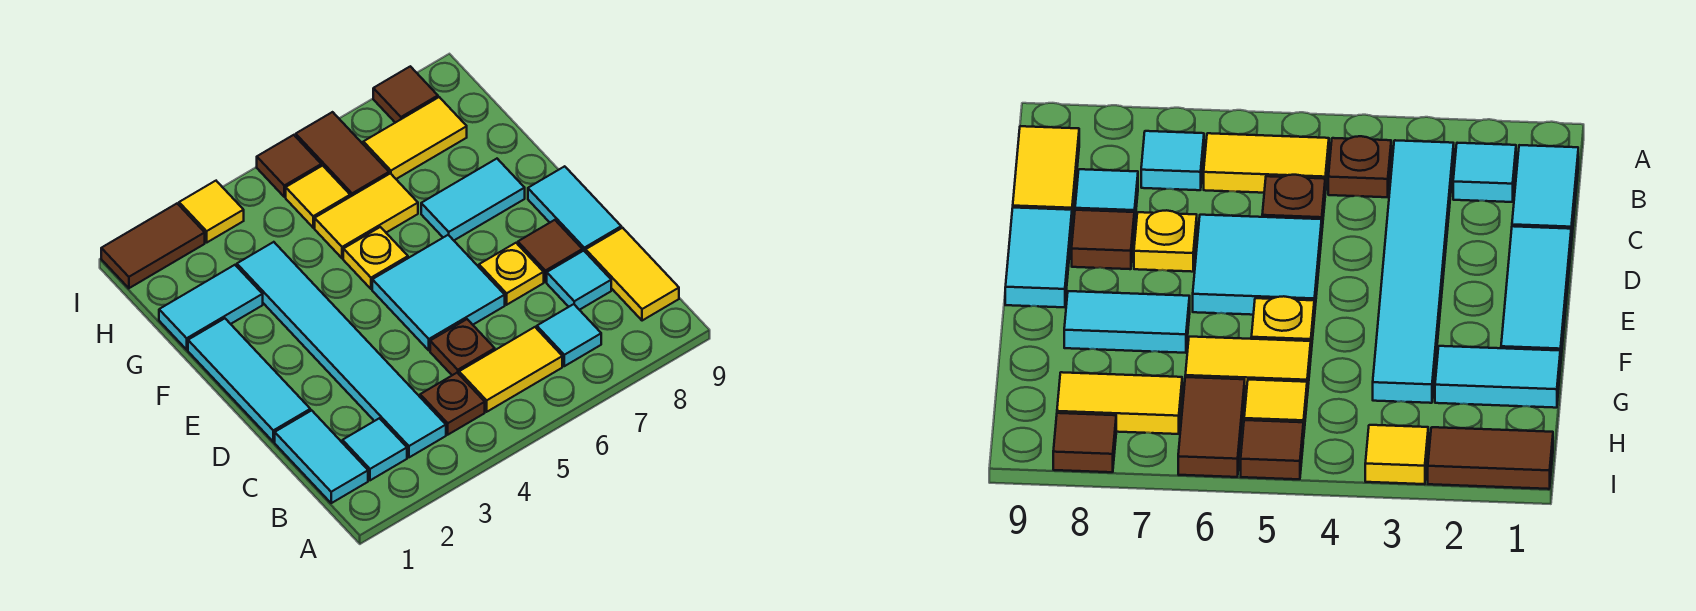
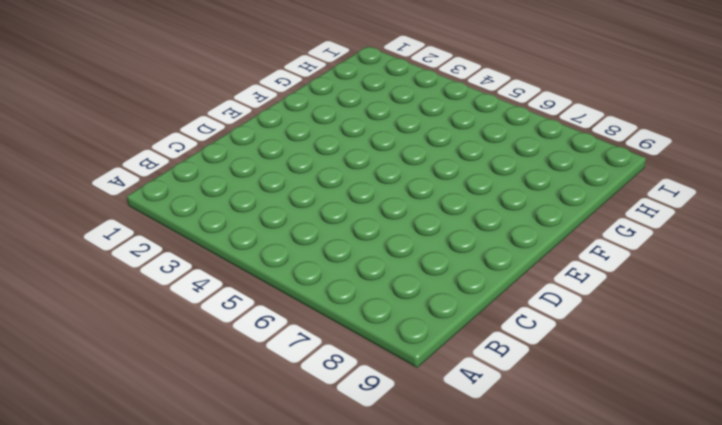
none -> cyan tile B1:C1 level 1
none -> cyan tile B2 level 1
none -> cyan tile B3:G3 level 1

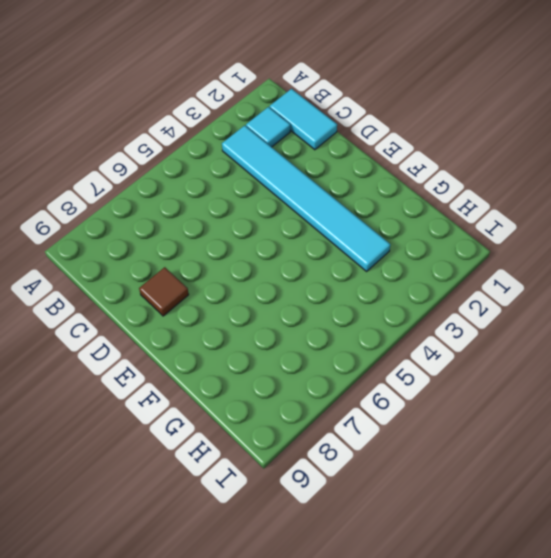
none -> brown plate B4 level 1
none -> yellow tile B5:B6 level 1
none -> cyan tile B7 level 1

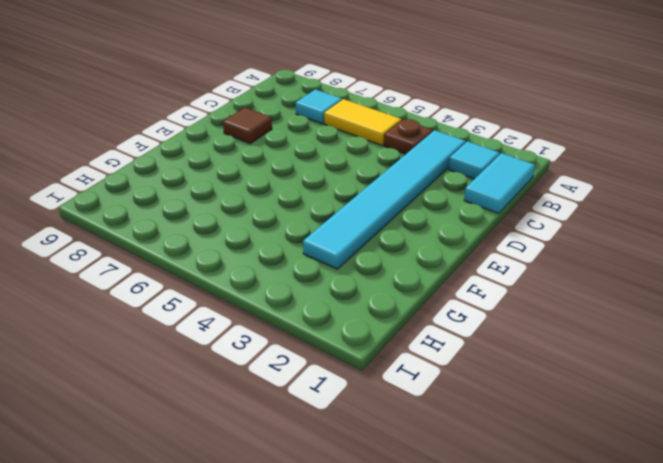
none -> yellow tile B9:C9 level 1
none -> brown plate C5 level 1
none -> cyan tile C8 level 1

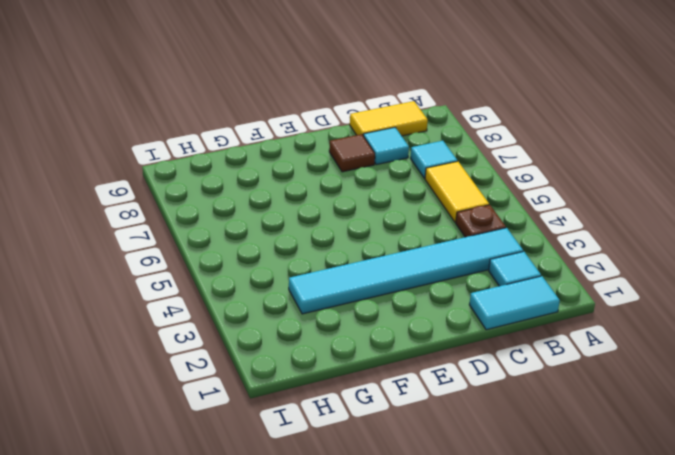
none -> brown plate C5 level 1
none -> cyan tile D1:F1 level 1
none -> cyan tile D5:E6 level 1

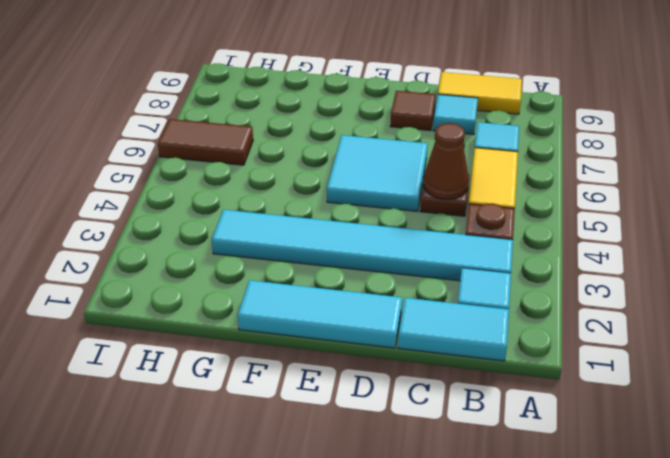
brown cone C5 level 2 -> none
none -> yellow plate D7 level 1
none -> cyan tile D9:E9 level 1
none -> yellow plate F5 level 1

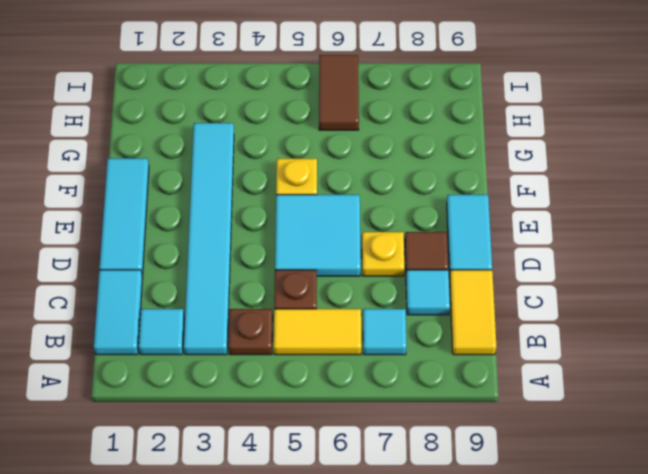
none -> cyan tile F7:F8 level 1
none -> cyan tile G1:G2 level 1
none -> yellow tile G5:G6 level 1

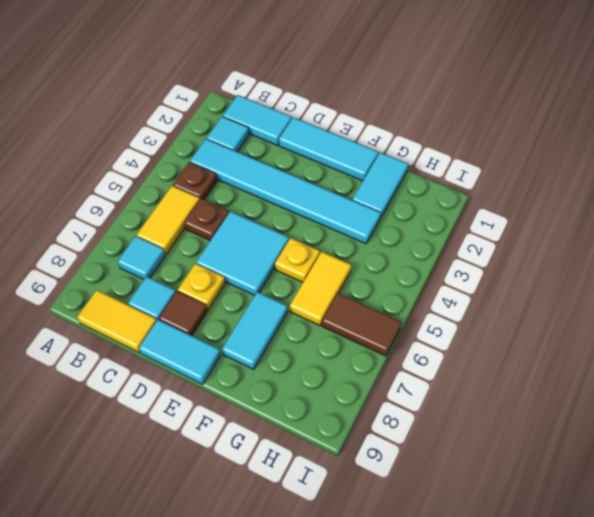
none -> yellow tile H5 level 1
none -> yellow tile H7:H8 level 1
none -> brown tile I1:I2 level 1

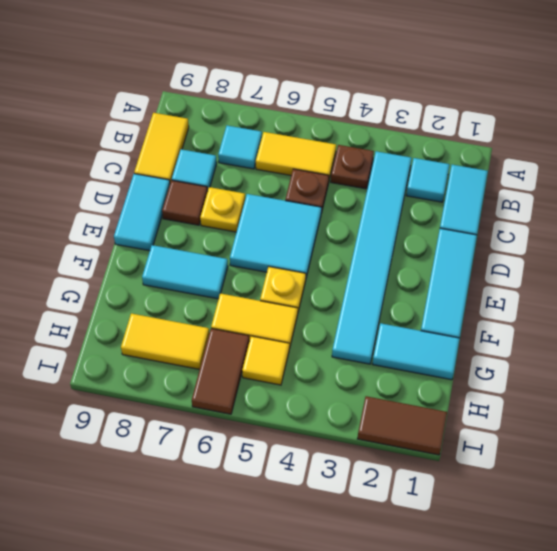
none -> yellow tile I3 level 1
none -> brown tile I5 level 1
none -> brown tile I8 level 1

